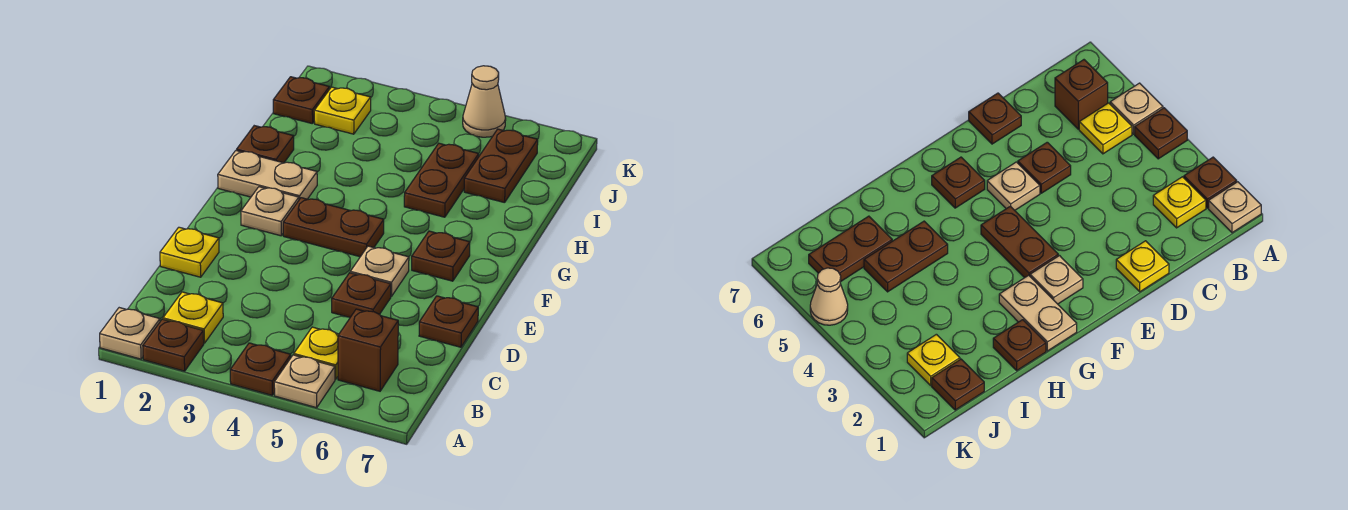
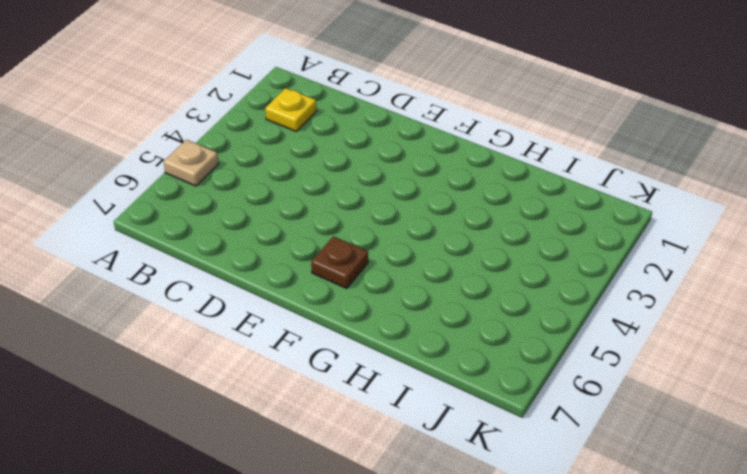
none -> tan plate A1 level 1
none -> brown plate A2 level 1
none -> brown plate A4 level 1

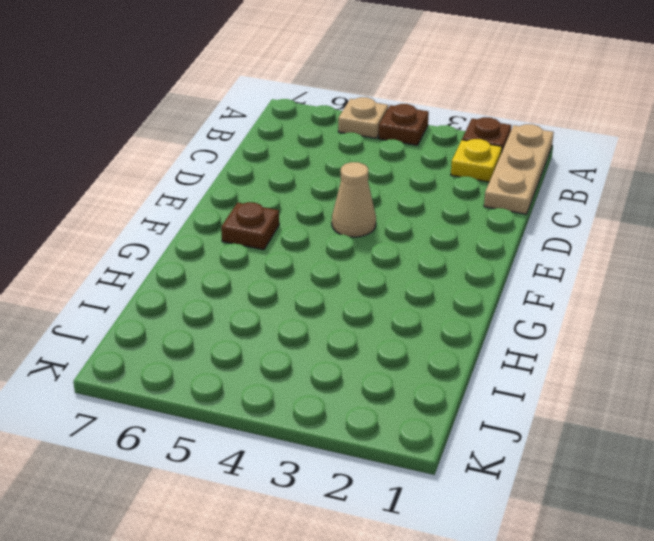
tan plate A1:C1 level 1 -> tan plate A1 level 1
tan cone E4 level 1 -> tan cone K5 level 1
none -> yellow plate B5 level 1
none -> brown brick B6 level 1
none -> yellow plate D1 level 1

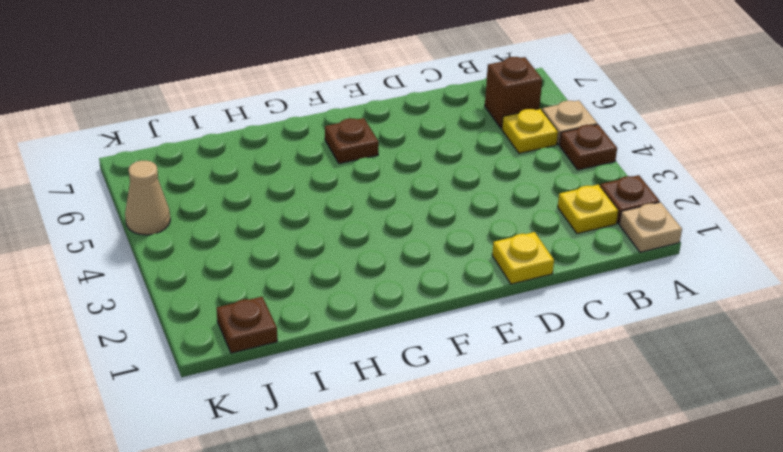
none -> brown plate D5 level 1
none -> brown plate D7 level 1
none -> tan plate E5 level 1

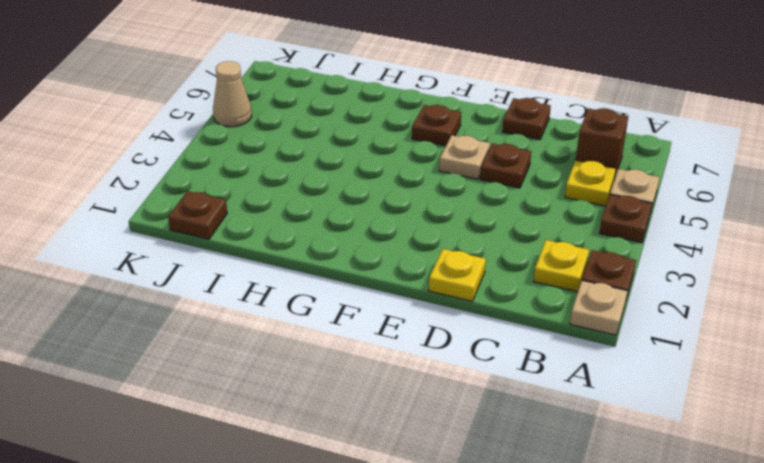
none -> tan plate F2 level 1
none -> brown plate F3:F4 level 1
none -> tan plate G1:G2 level 1

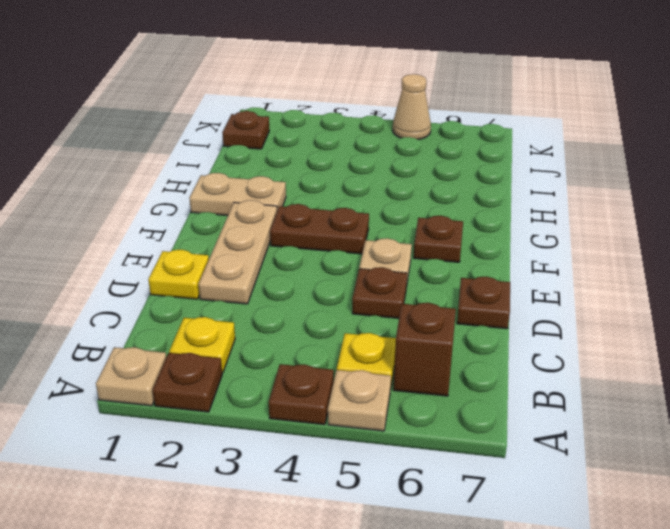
tan plate D2:F2 level 1 -> tan plate F2 level 1
none -> brown plate H1 level 1
none -> brown plate H5:I5 level 1
none -> brown plate I6:J6 level 1

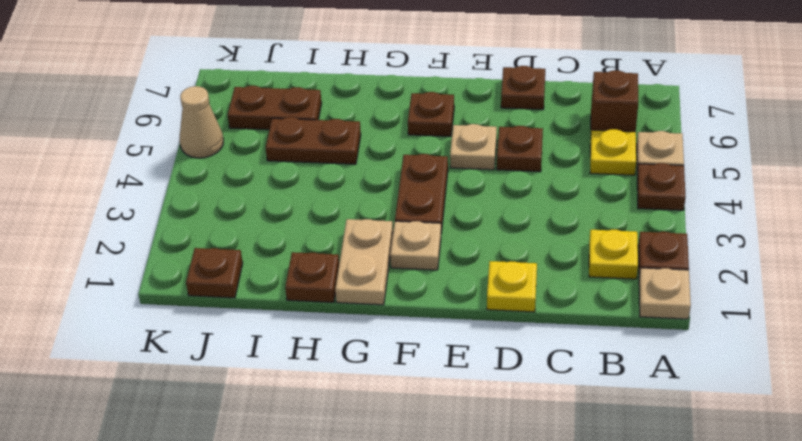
none -> yellow plate J2 level 1

